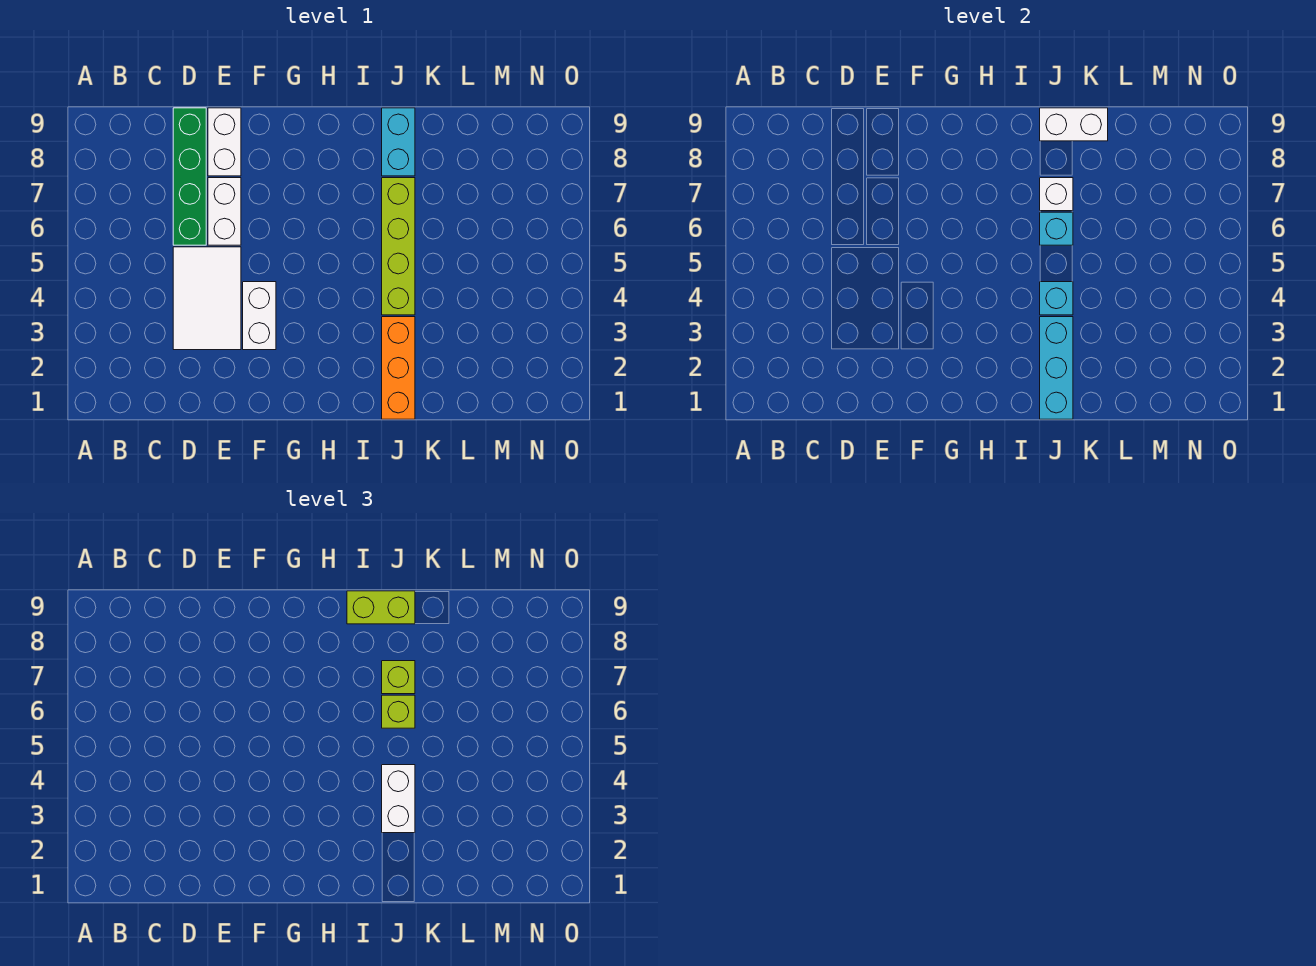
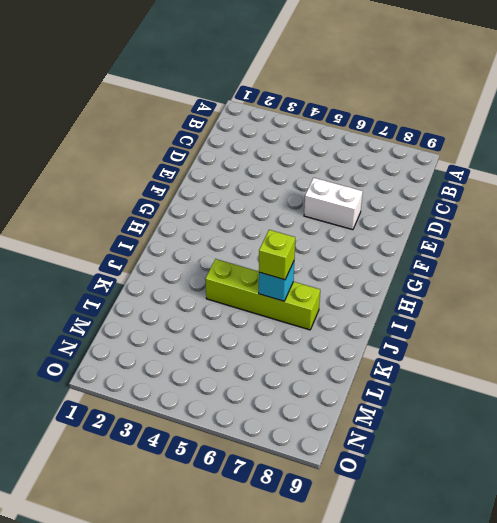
none -> white tile D3:E5 level 1
none -> green brick D6:D9 level 1
none -> white brick E8:E9 level 1

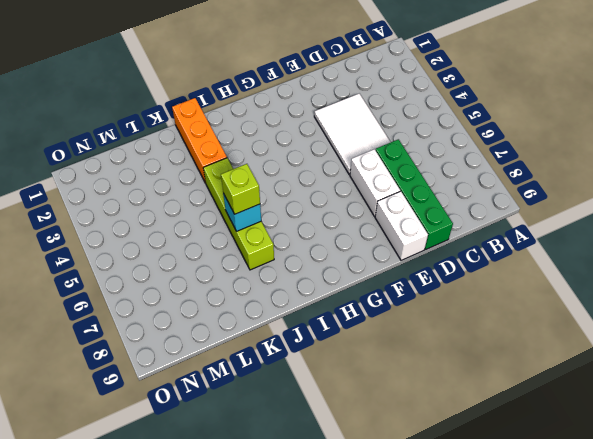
none -> white brick F3:F4 level 1
none -> cyan brick J8:J9 level 1
none -> cyan brick J1:J3 level 2

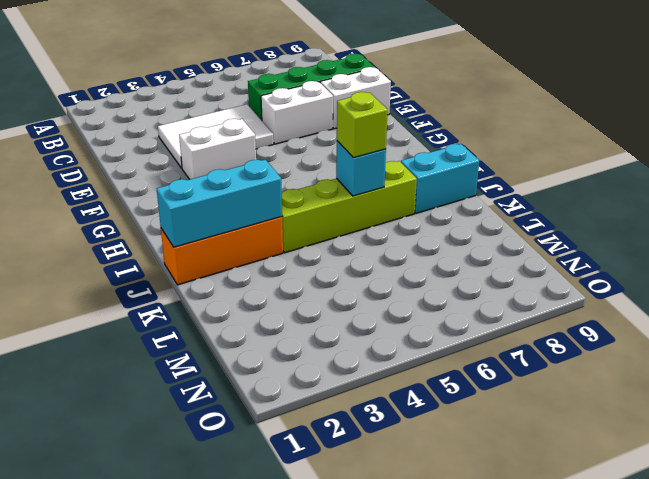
none -> cyan brick J4 level 2
none -> white brick J7 level 2
none -> white brick J9:K9 level 2

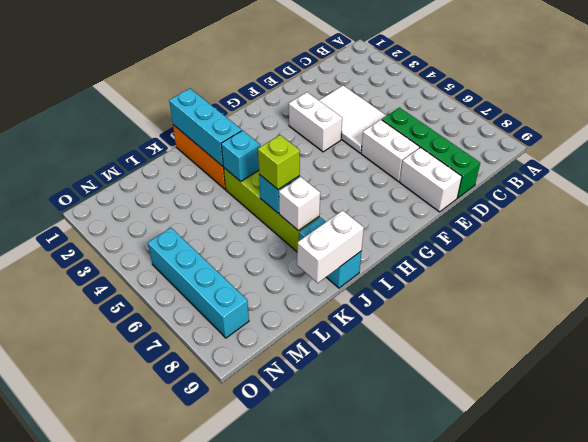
cyan brick N5:N8 level 1 -> none
none -> lime brick I9:J9 level 3
none -> white brick J3:J4 level 3
none -> lime brick J7 level 3

